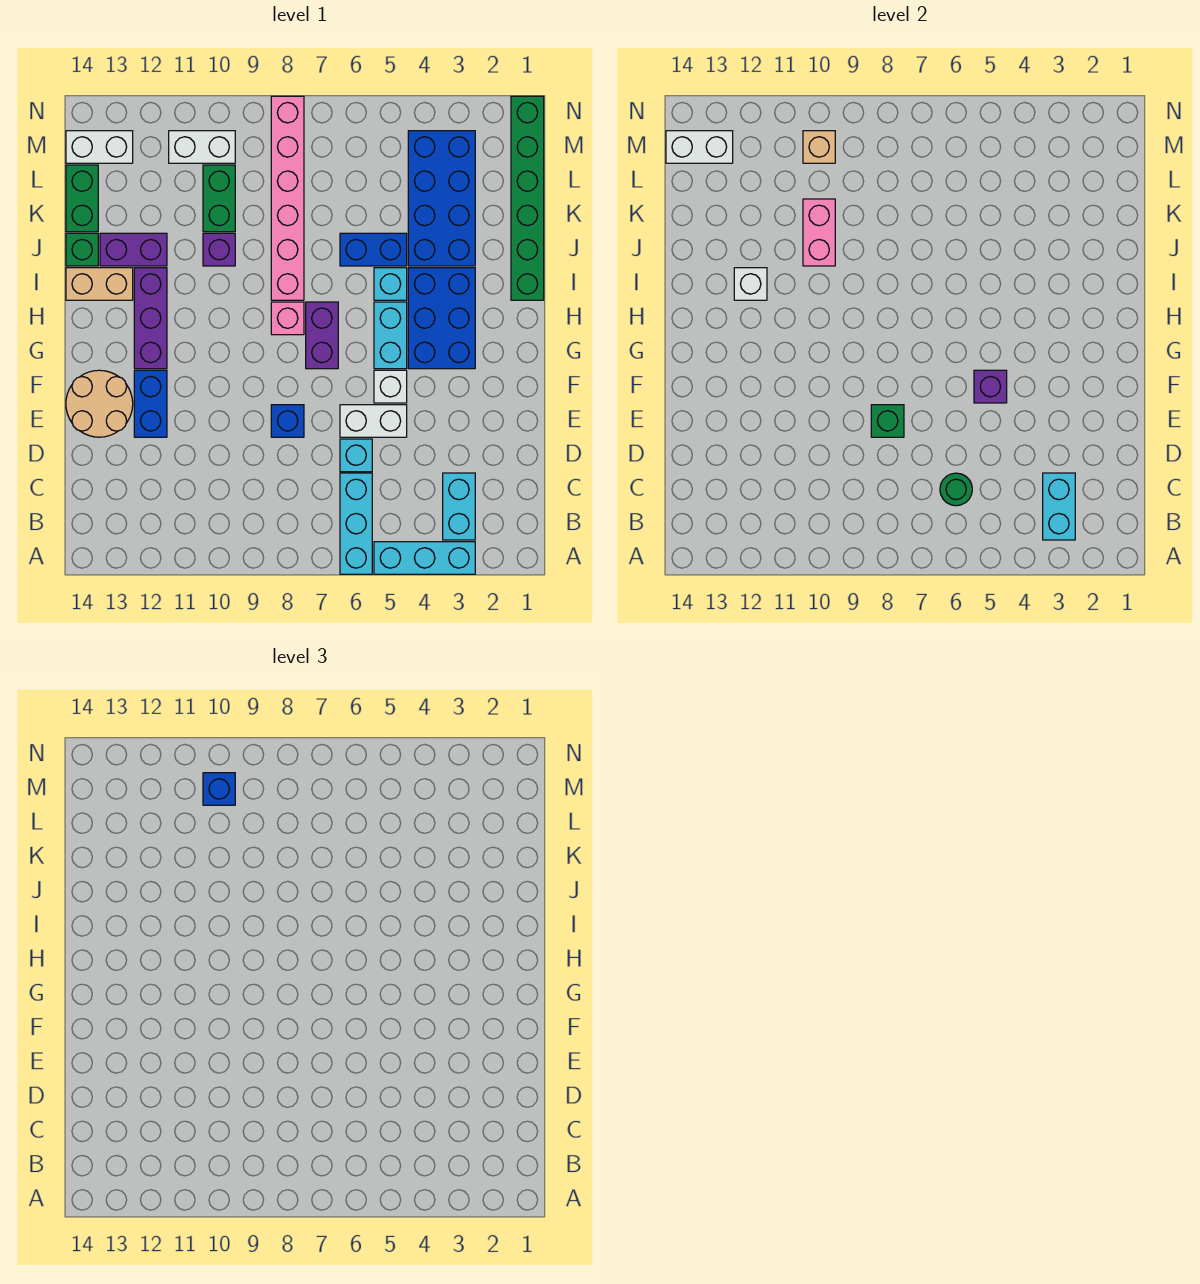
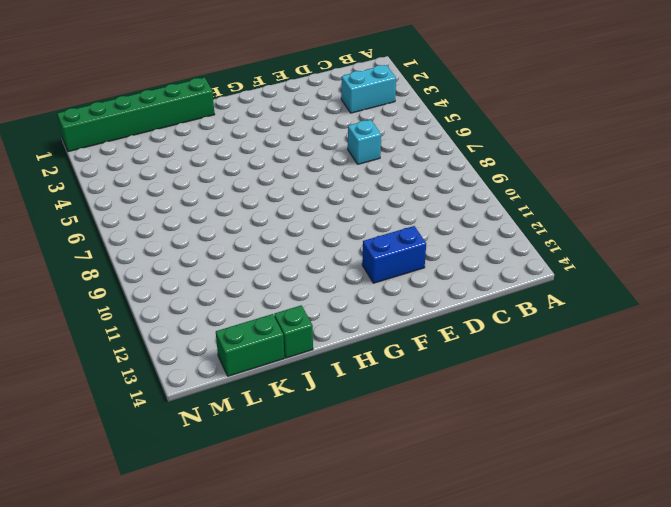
none -> cyan brick A3:A5 level 1
none -> cyan brick A6:C6 level 1
none -> white brick E5:E6 level 1
none -> blue brick E8 level 1

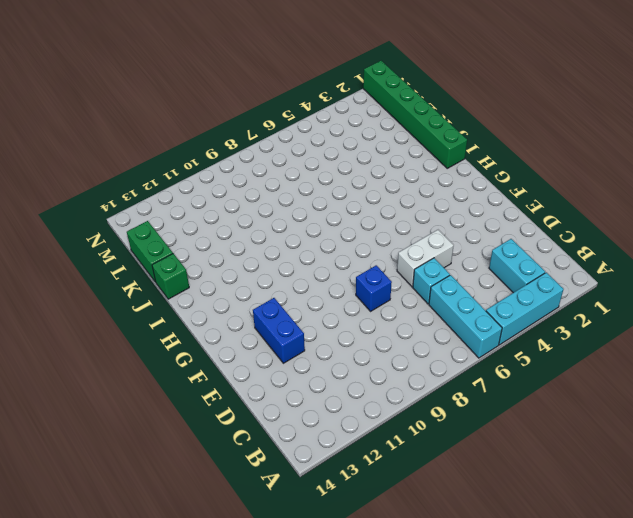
none -> tan round brick E13:F14 level 1
none -> white brick F5 level 1
none -> blue brick G3:I4 level 1
none -> cyan brick G5:H5 level 1

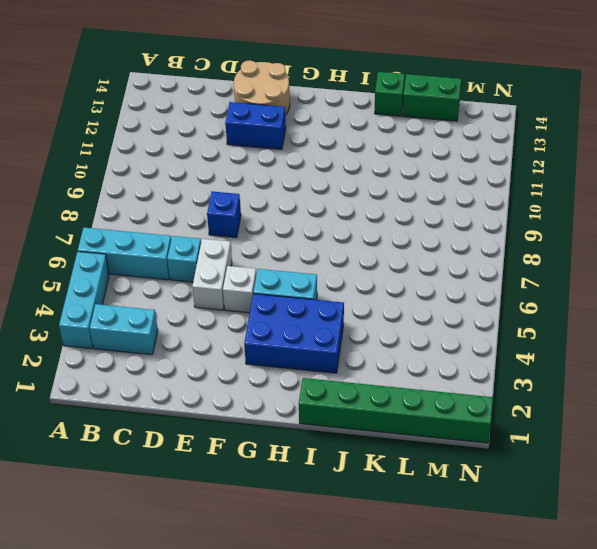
none -> purple brick G7:H7 level 1
none -> purple brick G12:I12 level 1
none -> pink brick H8 level 1
none -> cyan brick I5 level 1

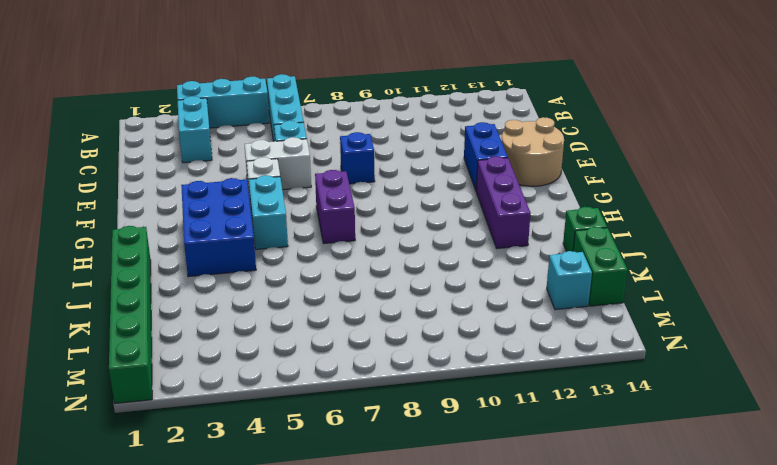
cyan brick L13 level 1 -> cyan brick I5 level 1
none -> pink brick H8 level 1
none -> pink brick I8:N8 level 1
none -> tan brick I13:I14 level 1
none -> blue brick J3:M4 level 1

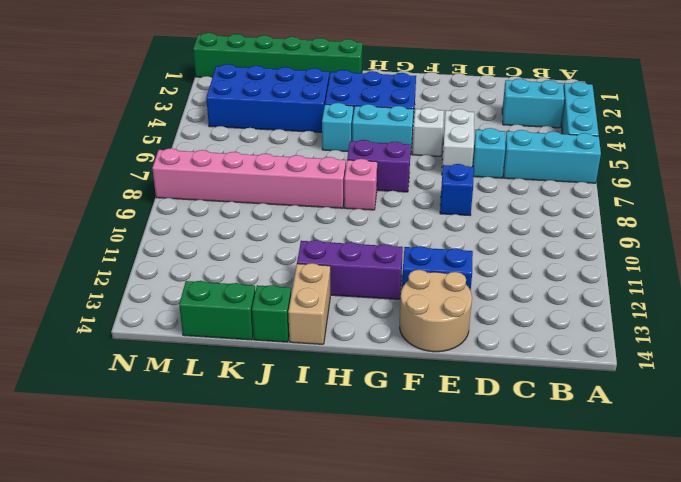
none -> blue brick J5:J6 level 1
none -> purple brick J10 level 1
none -> purple brick J12:J13 level 1
none -> green brick K10:L10 level 1

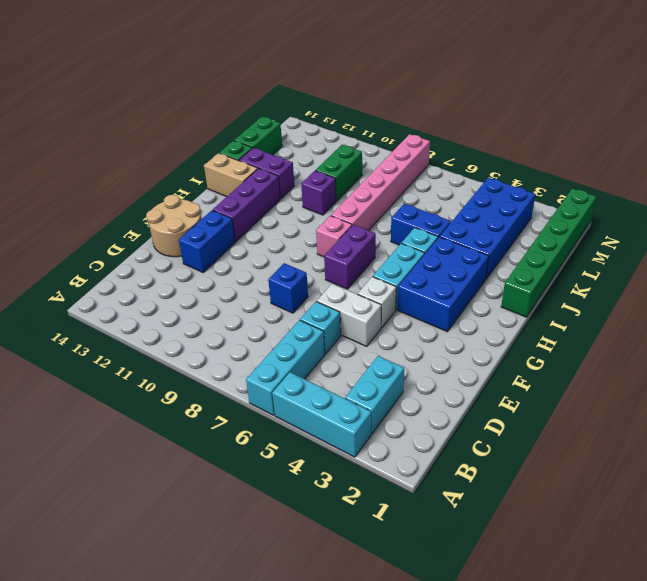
none -> white brick M10:M11 level 1
none -> white brick M13:M14 level 1
none -> cyan brick B3:C3 level 2
none -> green round brick C6 level 2

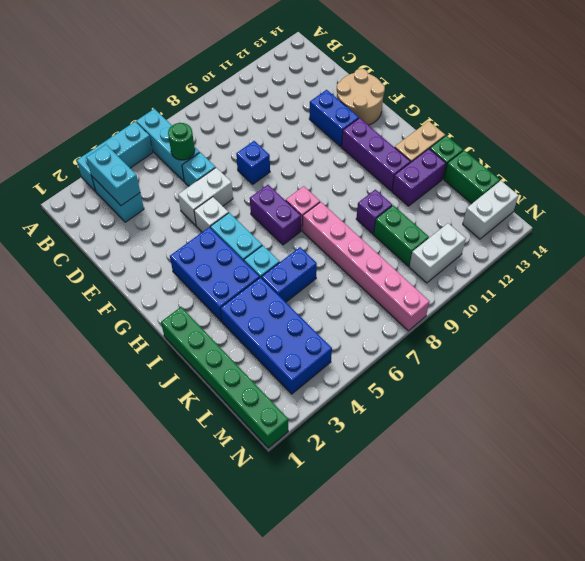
none -> green brick E8 level 2
none -> purple brick F5 level 2
none -> white brick I12 level 2
none -> pink brick J10:K10 level 2

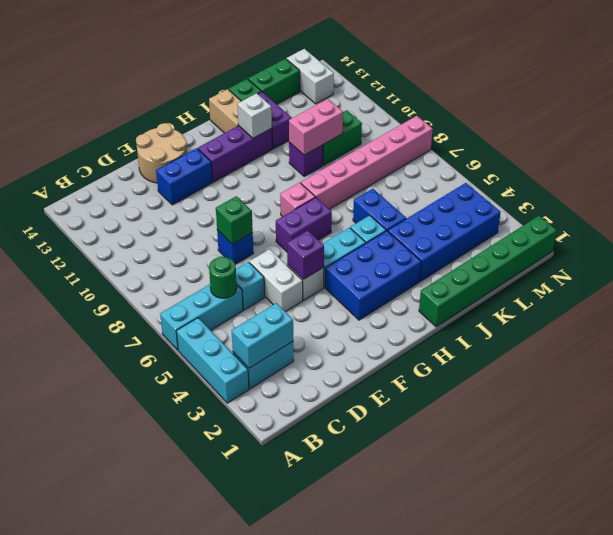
none -> white brick M10:M11 level 1
none -> tan brick M10 level 2
none -> white brick M13:M14 level 2
none -> blue brick M10 level 3

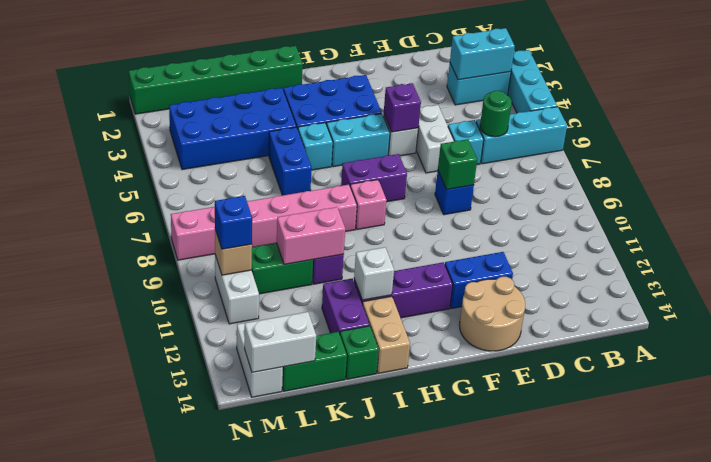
white brick L14:M14 level 2 -> white brick M13:M14 level 2

